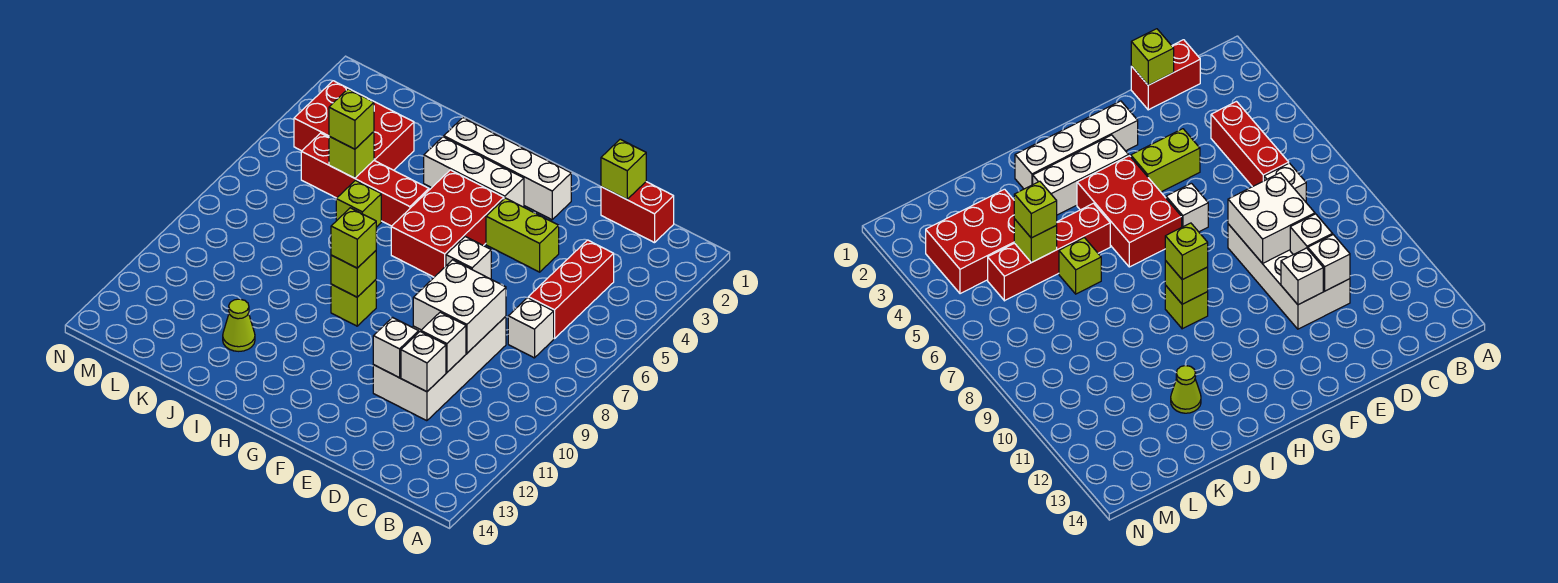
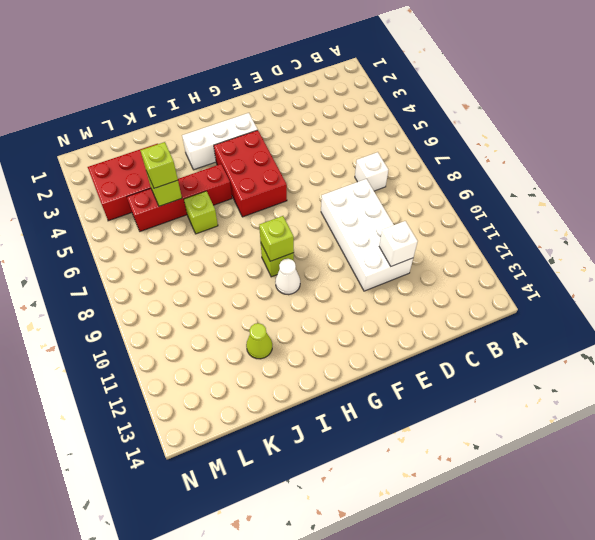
white cone H10 level 1 -> none
none -> red brick C1:D1 level 1
none -> red brick C4:C6 level 1
none -> lime brick E4:F4 level 1

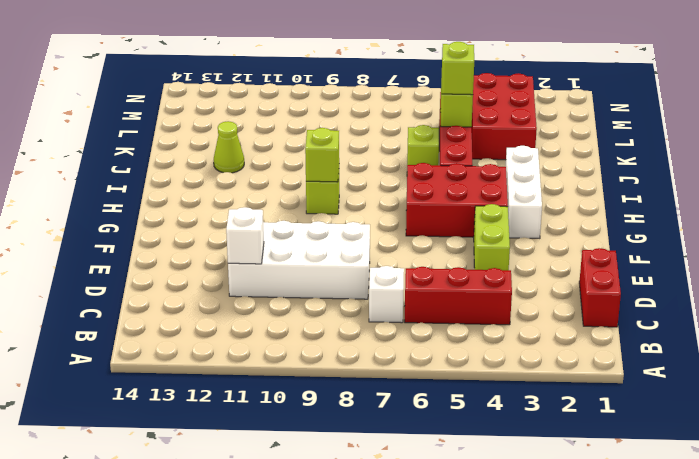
none -> white brick F2:I2 level 1
none -> white brick F6 level 1
none -> lime brick D1 level 2

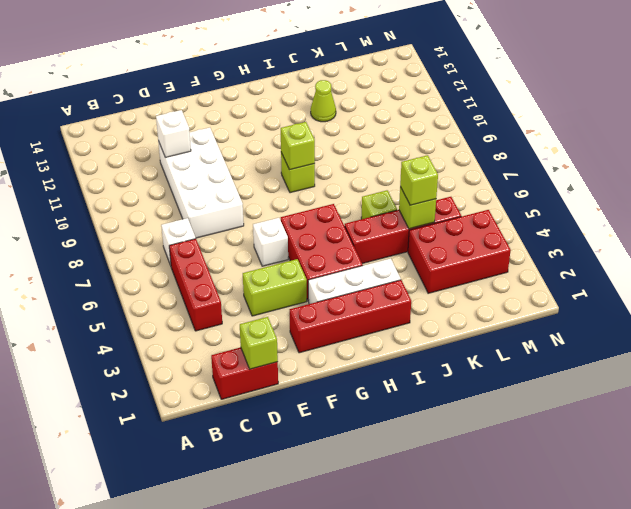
red brick F2:I2 level 1 -> white brick F2:I2 level 1
none -> white brick D8:E9 level 2
none -> white brick D10 level 2
none -> white brick E11 level 2

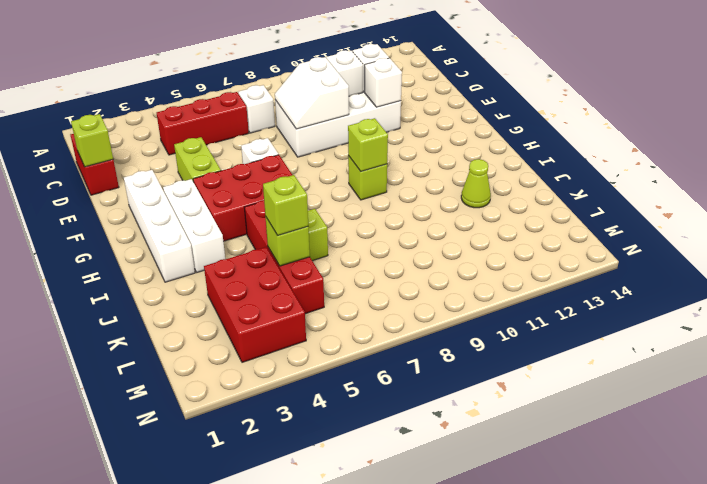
white slope D8:E9 level 2 top 9 -> white brick D8:E9 level 2
none -> lime brick H9 level 3

